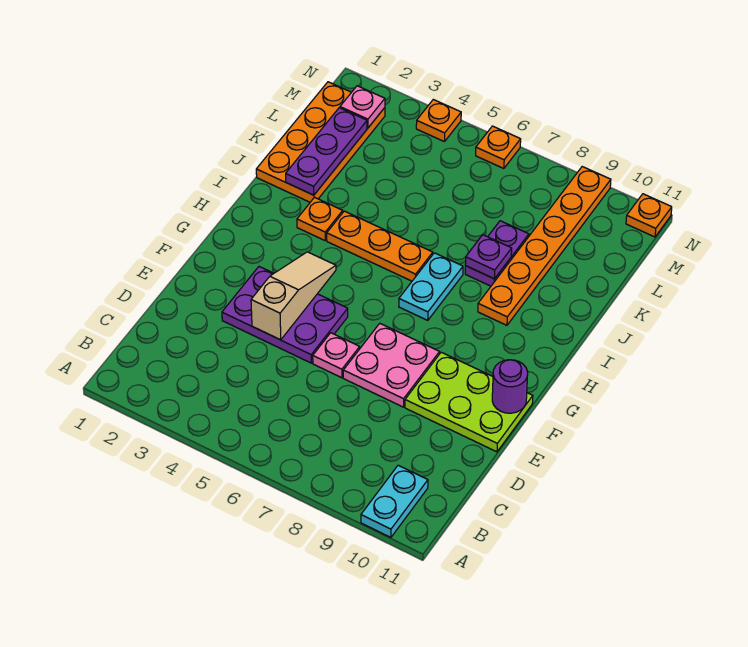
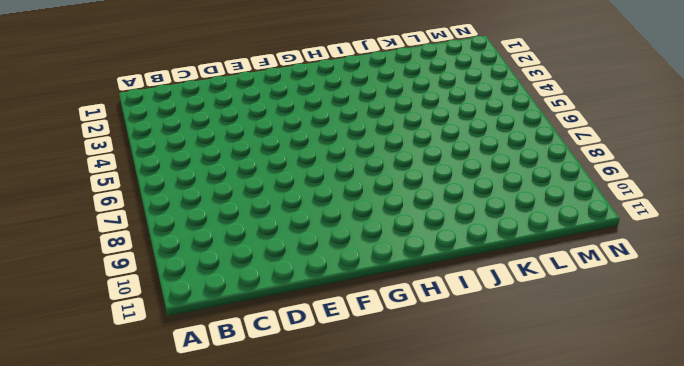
none -> cyan plate A10:B10 level 1
none -> purple plate E3:F5 level 1
none -> pink plate E6 level 1

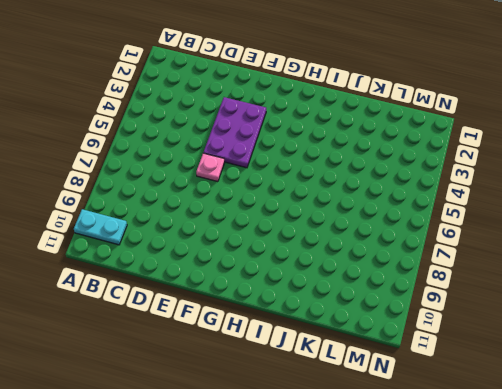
none -> pink plate E7:F8 level 1
none -> lime plate E9:F11 level 1
none -> cyan plate H7:I7 level 1

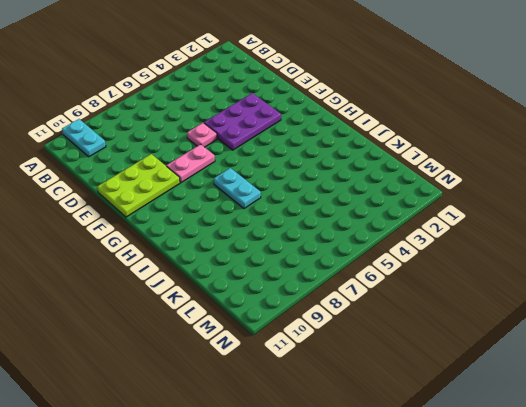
pink plate F7:F8 level 1 -> pink plate E7:F8 level 1
none -> orange plate I3 level 1
none -> orange plate I4:I6 level 1
none -> orange plate I9:N9 level 1

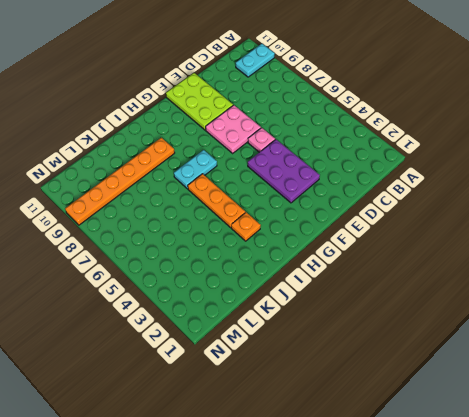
none -> orange plate J1:M2 level 1
none -> purple plate J8:K8 level 1
none -> orange plate N4 level 1

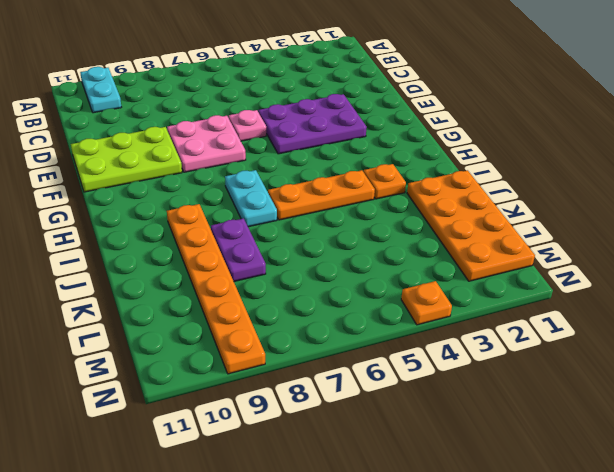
none -> orange plate N6 level 1
none -> orange plate N11 level 1
none -> tan slope E4:G4 level 2 top E

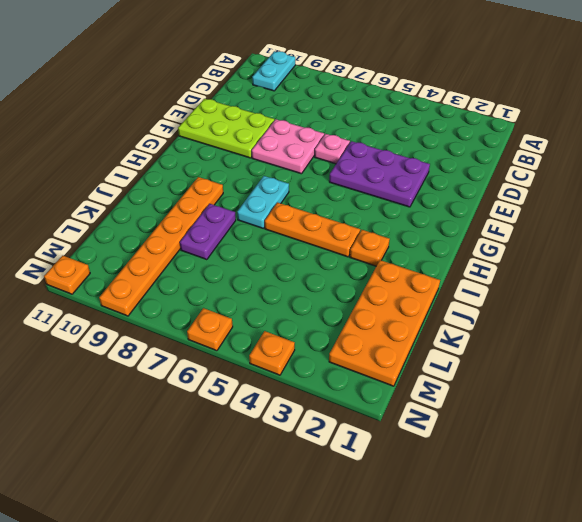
none -> tan slope E4:G4 level 2 top E
none -> purple round brick F11 level 2
none -> purple plate J2:L2 level 2

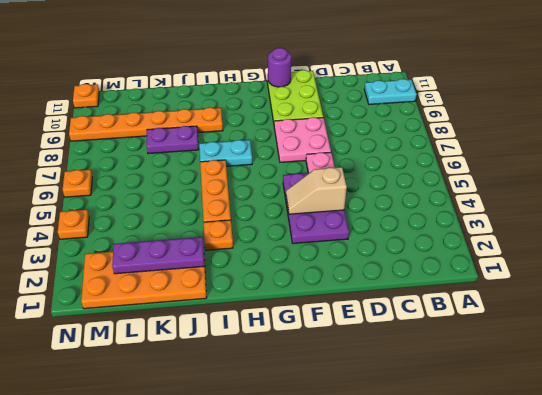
tan slope E4:F4 level 2 top E -> tan slope E4:G4 level 2 top E
none -> purple plate J8 level 2
none -> pink plate M2 level 2

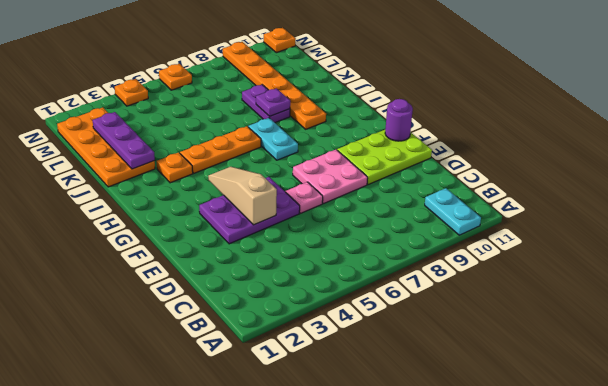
none -> pink plate M2 level 2

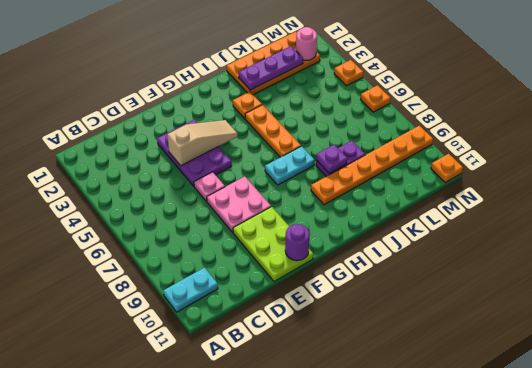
pink round brick M2 level 2 -> pink plate M2 level 2

